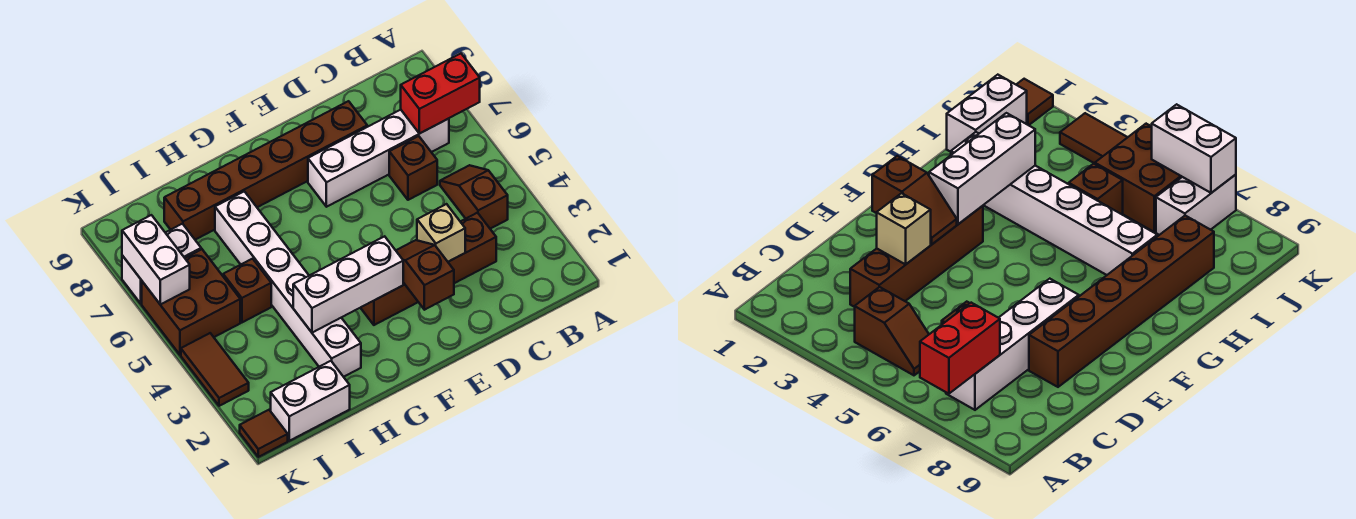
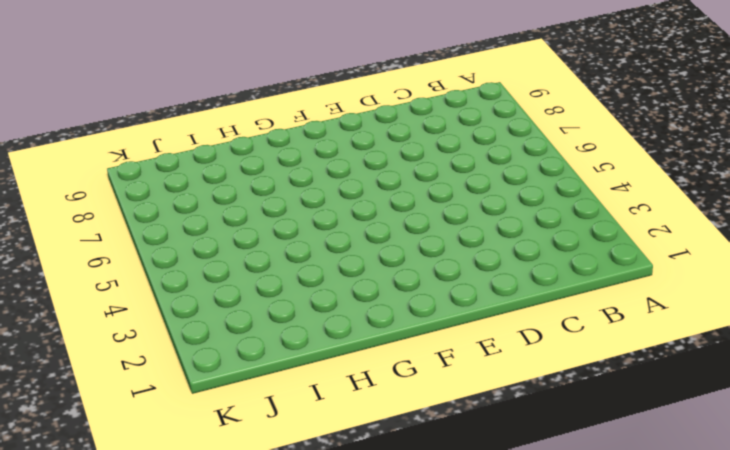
none -> brown slope B4:B5 level 1 top 4
none -> white brick B7:E7 level 1
none -> brown brick C3:F3 level 1

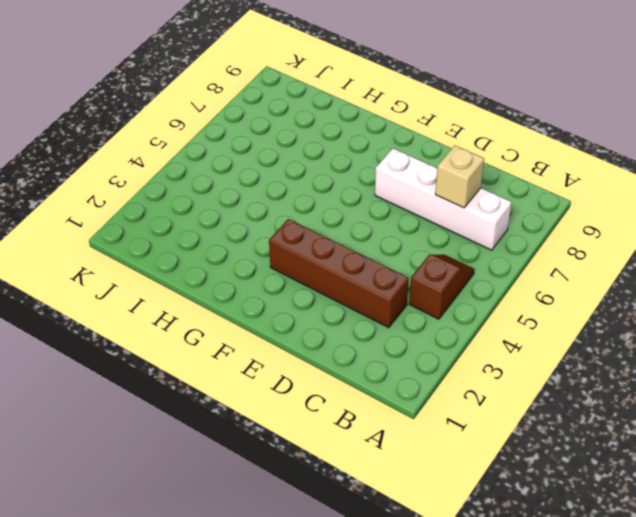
tan brick C7 level 2 -> tan brick D3 level 2
none -> brown brick C6 level 1
none -> brown brick D8:I8 level 1
none -> white brick H2:H7 level 1

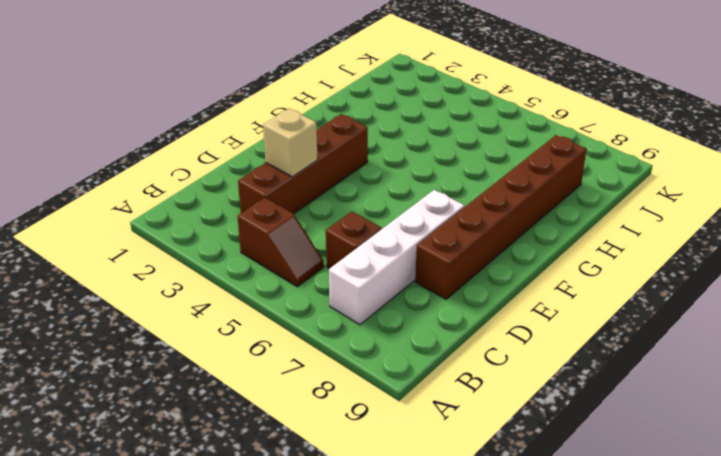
none -> white brick H2:H7 level 1
none -> white brick I1:J1 level 1
none -> brown brick I5 level 1

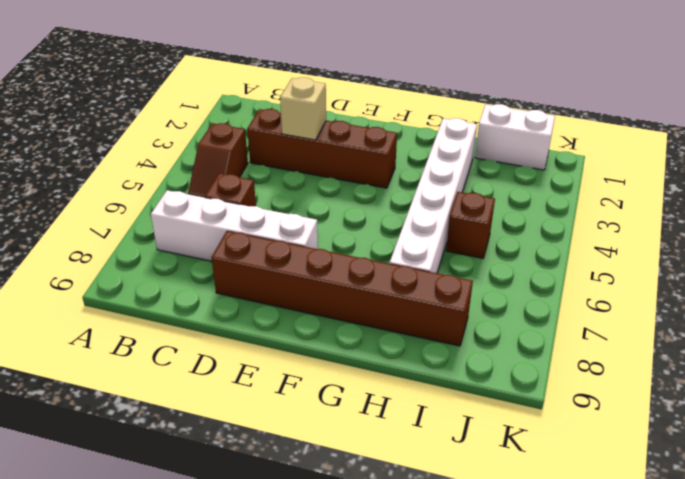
none -> brown brick J5:K6 level 1
none -> white brick J7:K7 level 1
none -> brown tile K1 level 1

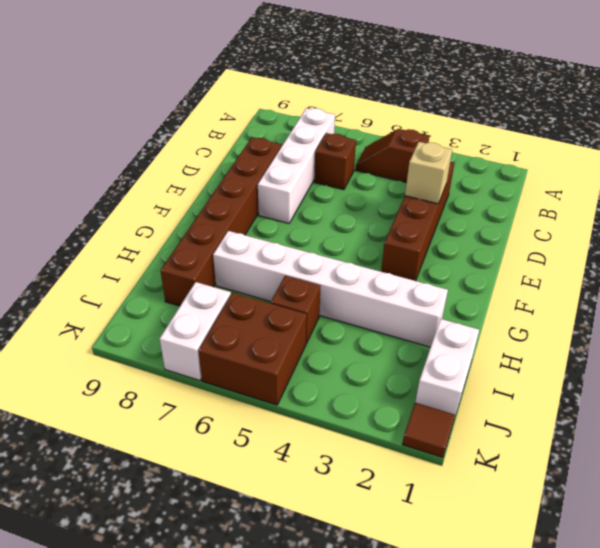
none -> brown tile K3:K4 level 1
none -> red brick A7:B7 level 2
none -> brown slope E2:E3 level 2 top 2

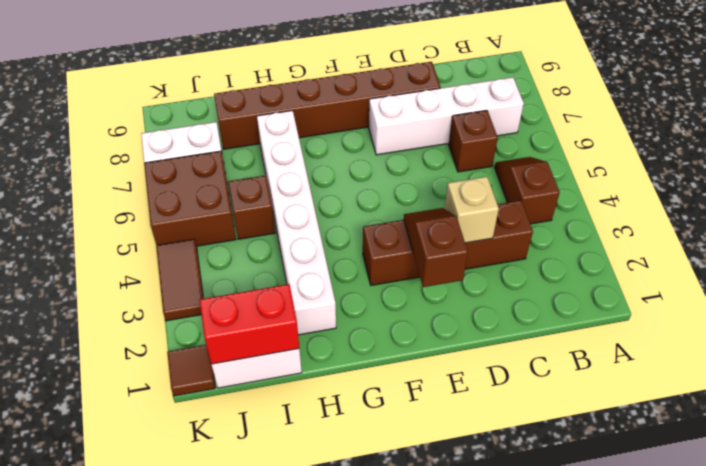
red brick I1:J1 level 2 -> red brick A7:B7 level 2
none -> white brick F3:H3 level 2
none -> white brick K6:K7 level 2

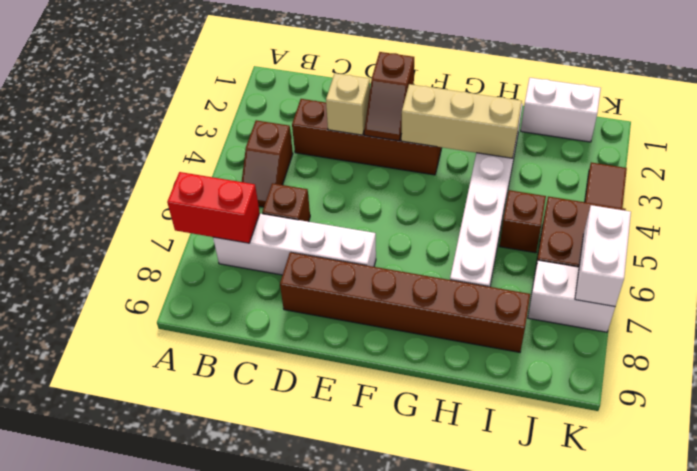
tan brick F3:H3 level 2 -> white brick F3:H3 level 2
none -> brown tile K1 level 1

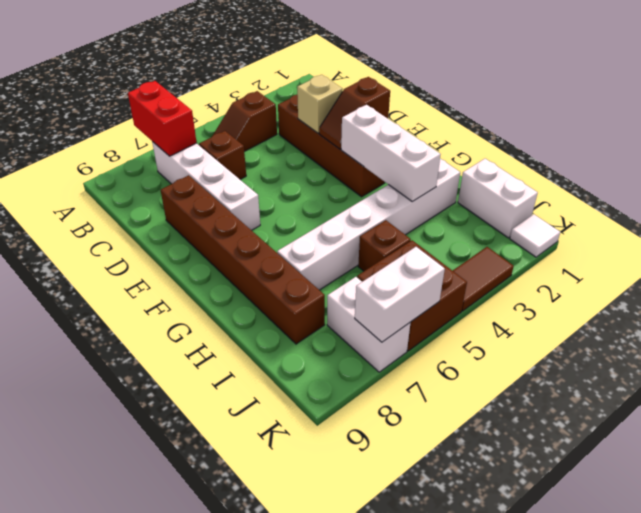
white tile K1 level 1 -> brown tile K1 level 1

